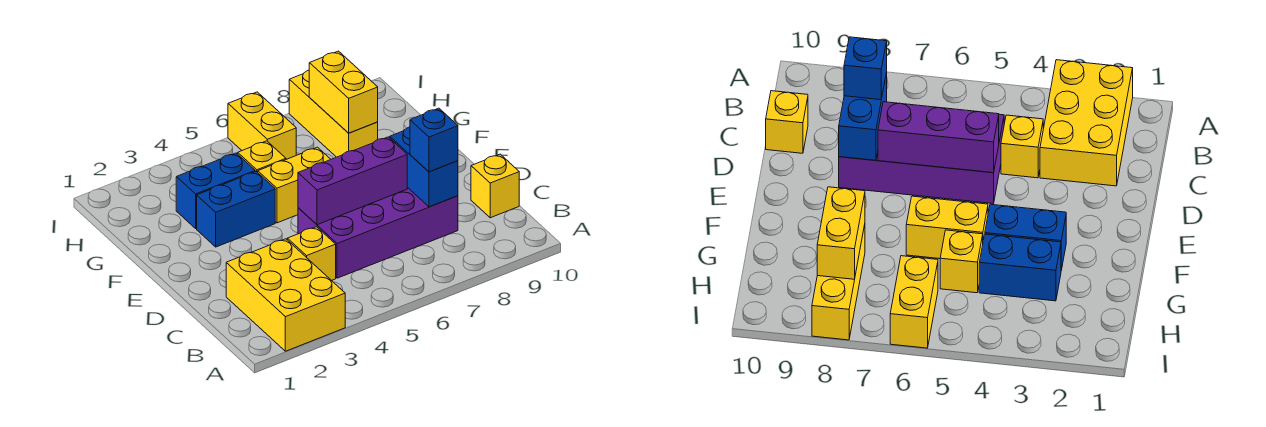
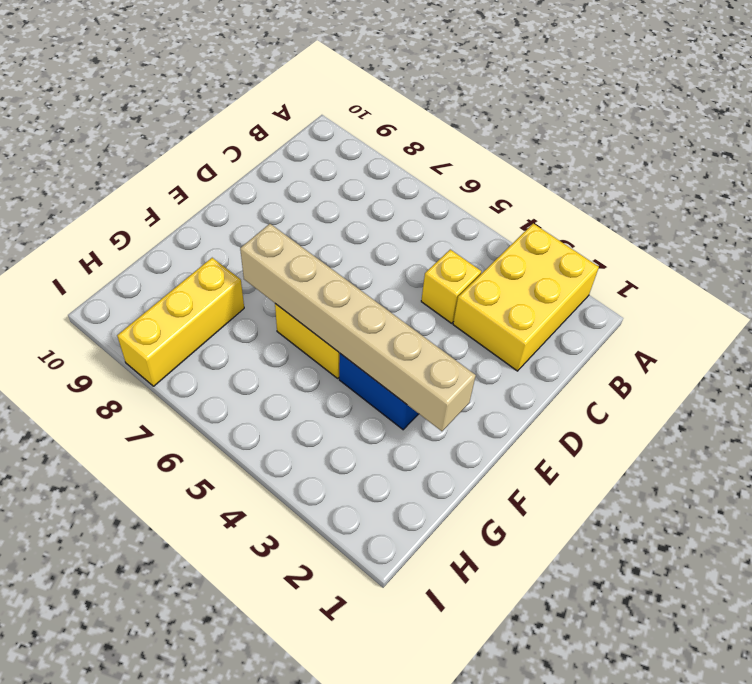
tan brick F2:F7 level 2 -> none
none -> purple brick C5:D8 level 1
none -> yellow brick C10 level 1
none -> blue brick G3:G4 level 1

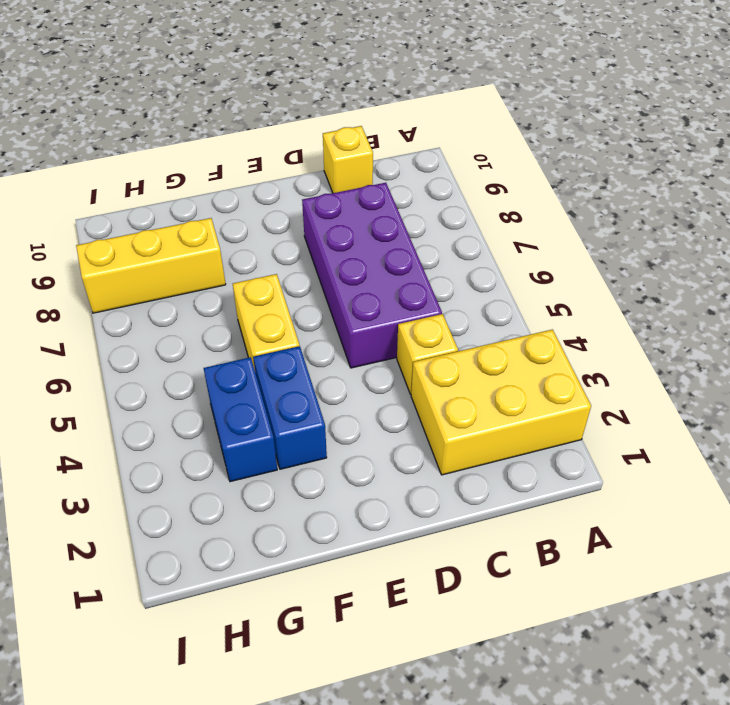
none -> yellow brick G5 level 1
none -> yellow brick H6:I6 level 1
none -> blue brick C8:D8 level 2

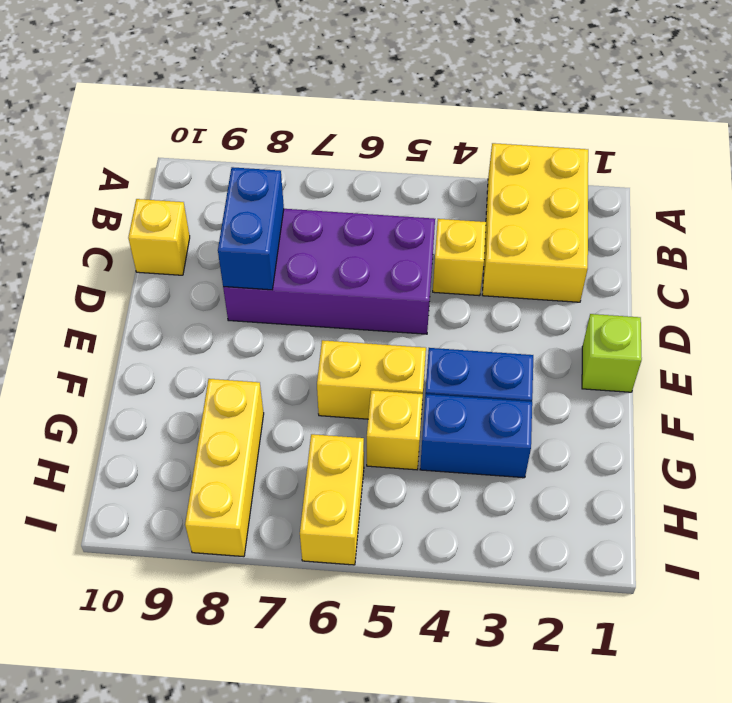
lime brick E1 level 1 -> none
none -> purple brick D5:D7 level 2
none -> yellow brick G8:H8 level 2
none -> blue brick C8 level 3

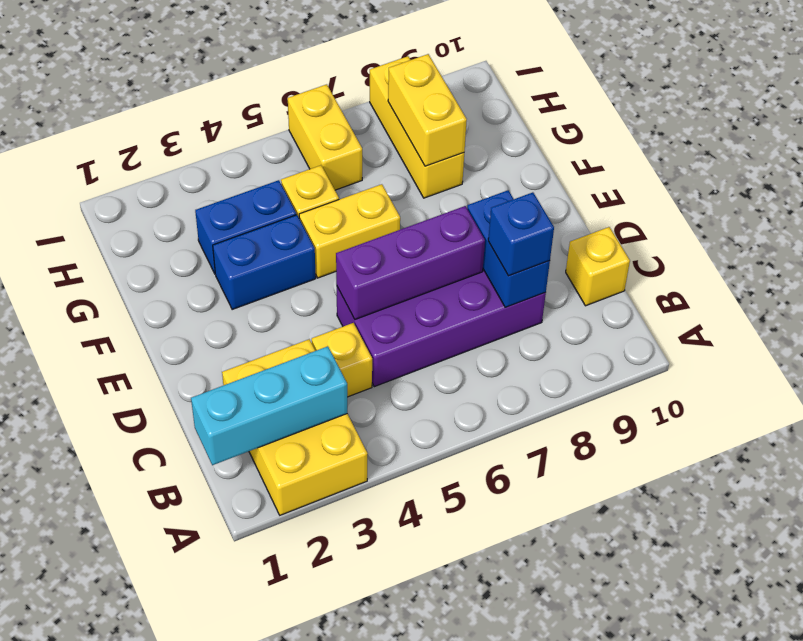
cyan brick B1:B3 level 2 -> none

